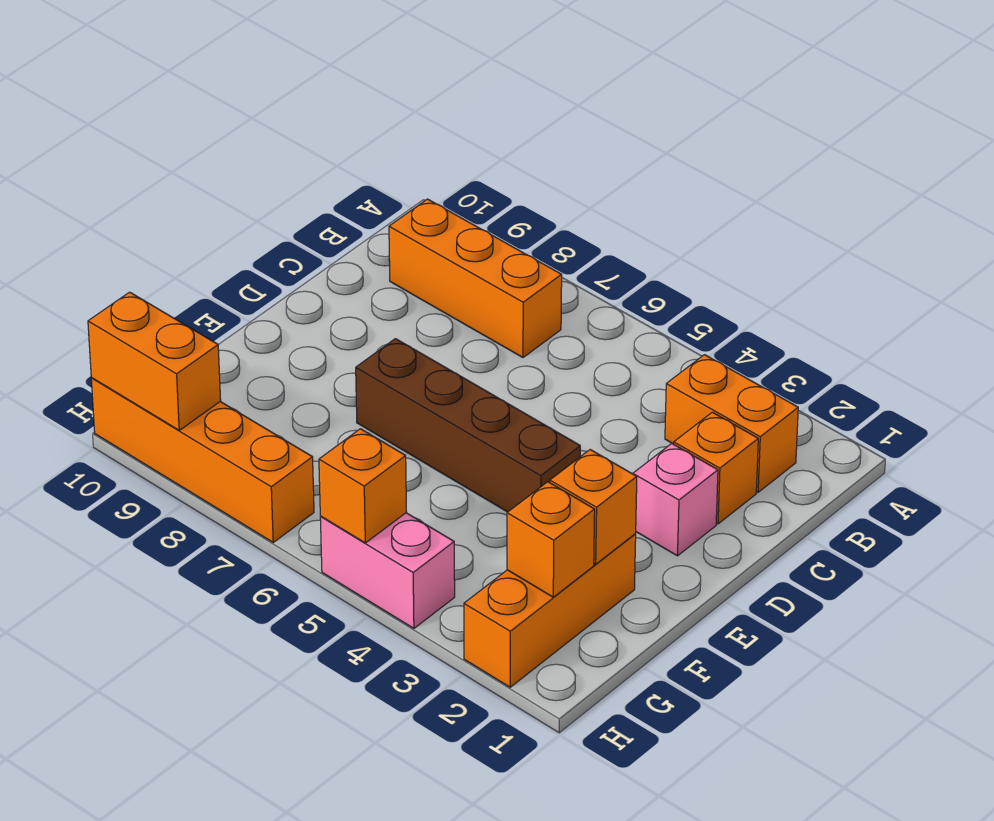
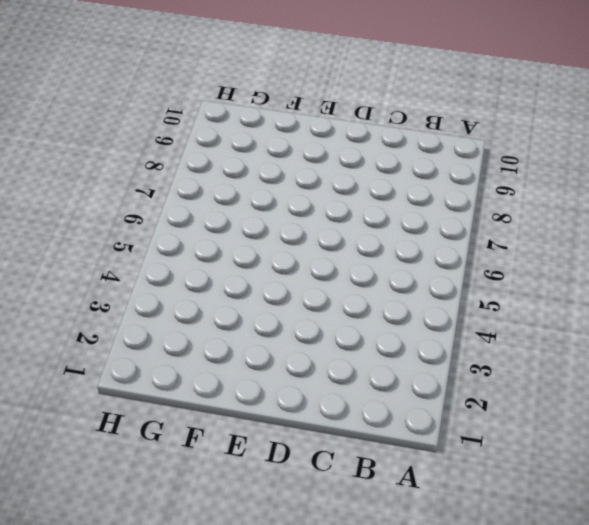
none -> orange brick B2:B3 level 1
none -> orange brick B7:B9 level 1
none -> orange brick C2 level 1

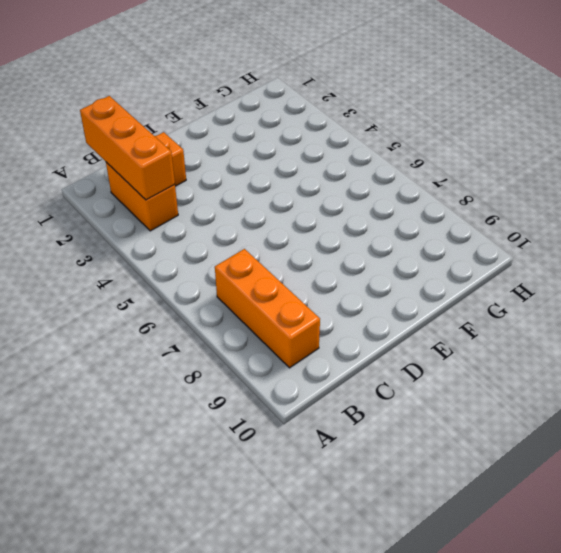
orange brick B1:B3 level 2 -> orange brick F2:H2 level 1
none -> pink brick D2 level 1
none -> brown brick E4:E7 level 1
none -> pink brick H4:H5 level 1

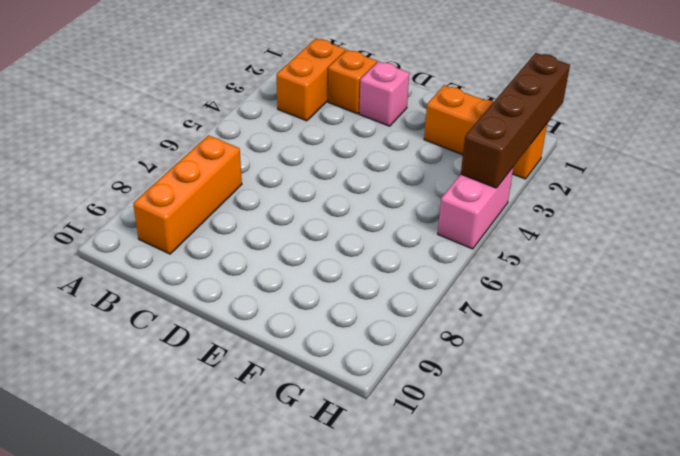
brown brick H1:H4 level 2 -> brown brick E4:E7 level 1
none -> orange brick H7:H10 level 1
none -> orange brick F2 level 2
none -> orange brick G2 level 2

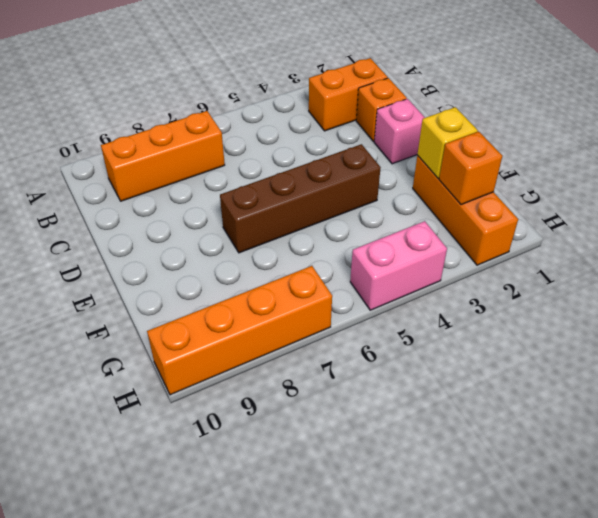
yellow brick F2 level 2 -> orange brick F2 level 2
none -> orange brick H5 level 2
none -> orange brick H9:H10 level 2

